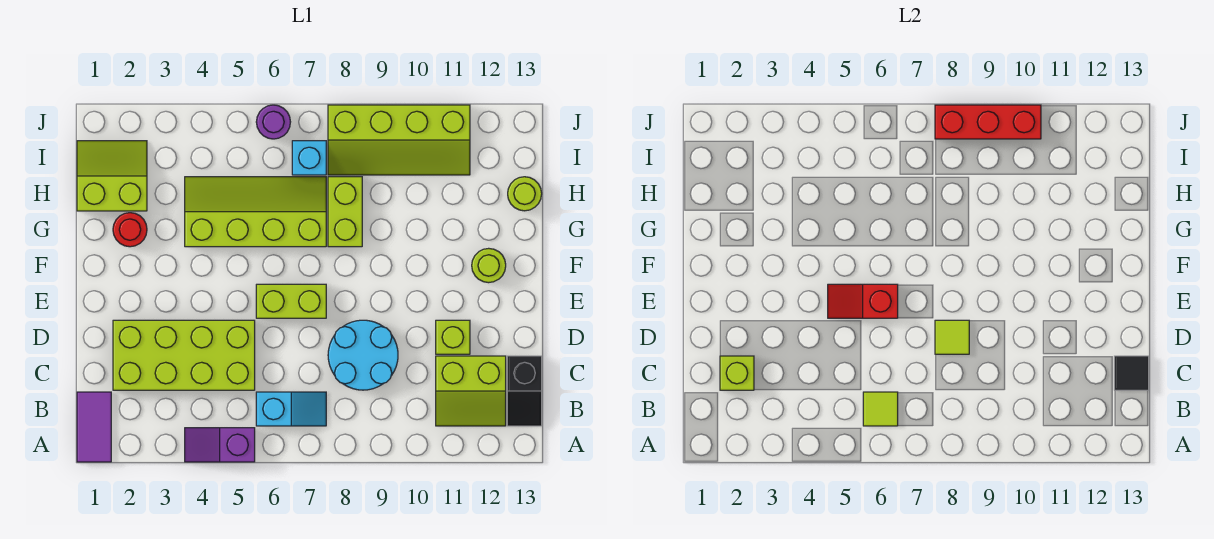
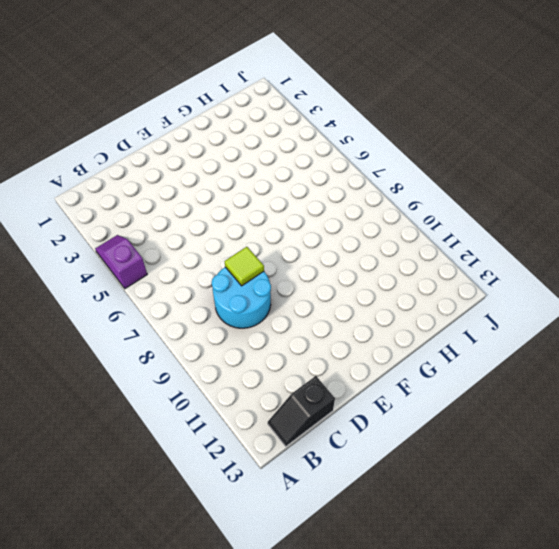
none -> purple tile A1:B1 level 1
none -> cyan slope B6:B7 level 1 top 6
none -> lime slope B11:C12 level 1 top C

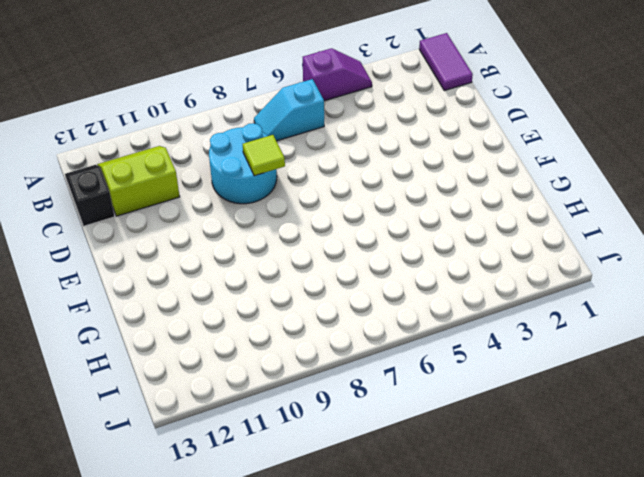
none -> lime brick C2:D5 level 1
none -> lime brick D11 level 1
none -> lime brick E6:E7 level 1

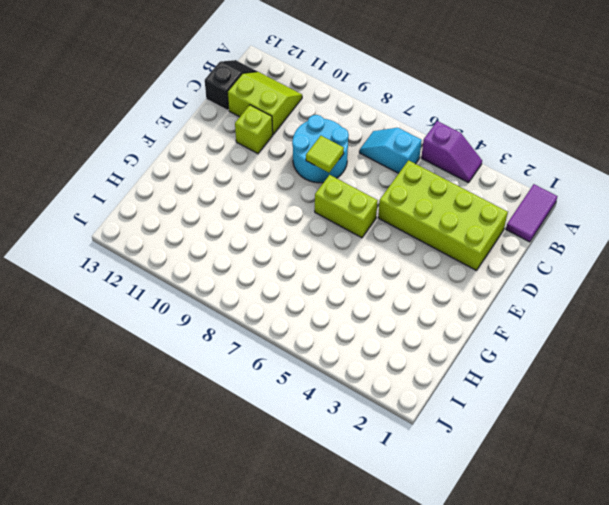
none -> lime round brick F12 level 1
none -> red round brick G2 level 1
none -> lime slope G4:H7 level 1 top G

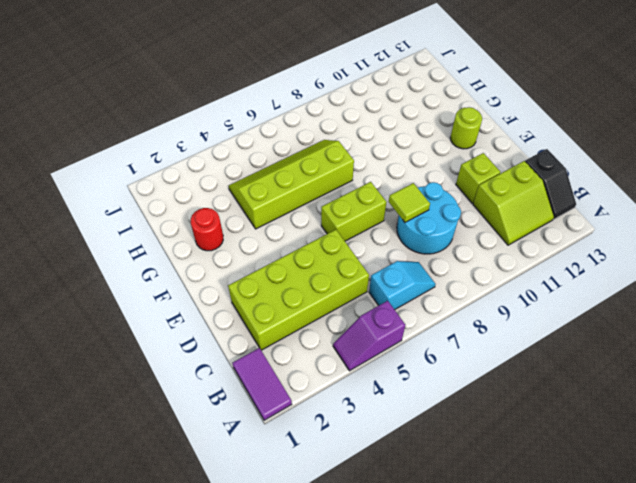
none -> lime brick G8:H8 level 1
none -> lime slope H1:I2 level 1 top H
none -> lime round brick H13 level 1

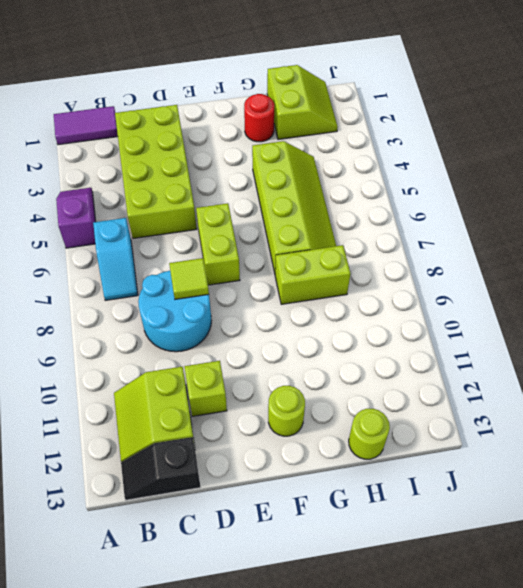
none -> cyan brick I7 level 1
none -> lime slope I8:J11 level 1 top J
none -> purple round brick J6 level 1

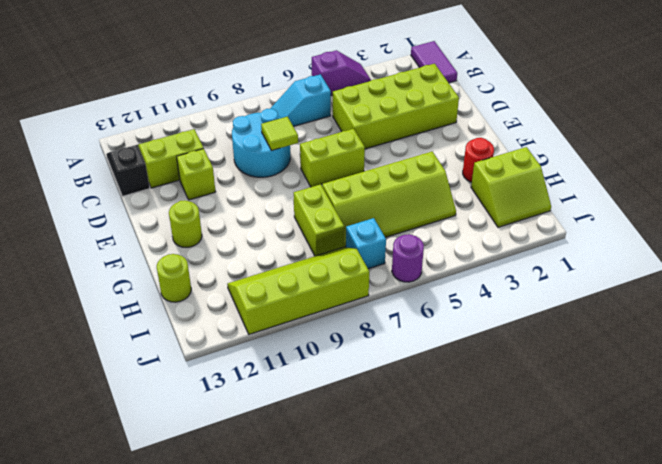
none -> lime tile B6 level 2
none -> lime brick C2 level 2
none -> black tile C13 level 2

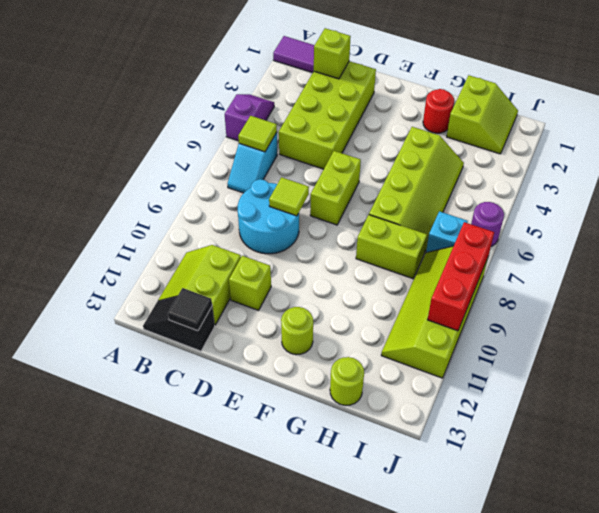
none -> red slope E5:E6 level 2 top 6

